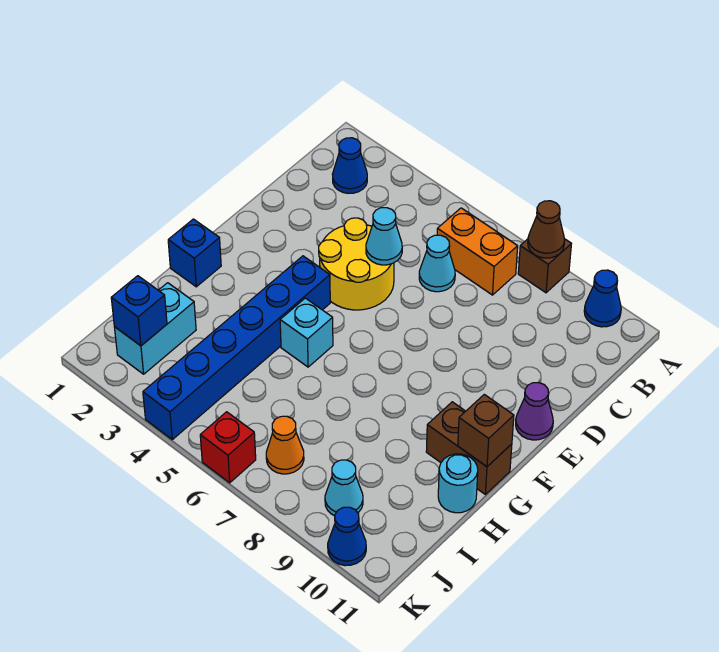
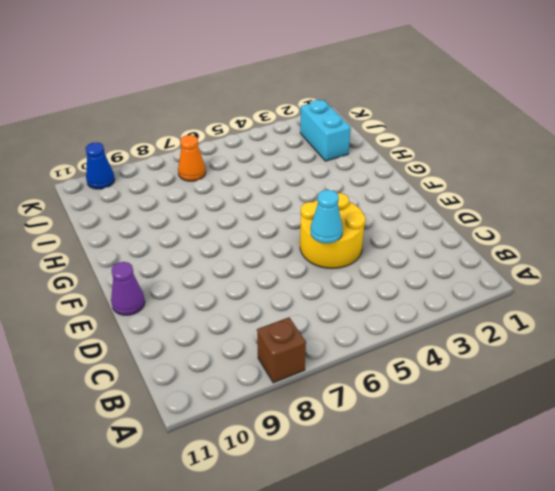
none -> blue cone A10 level 1
none -> blue cone B2 level 1
none -> orange brick B6:B7 level 1

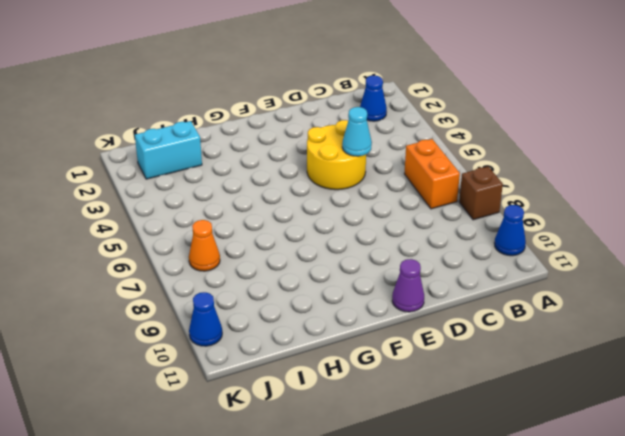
none -> cyan cone C6 level 1
none -> blue brick F4:K4 level 1
none -> blue brick G1 level 1

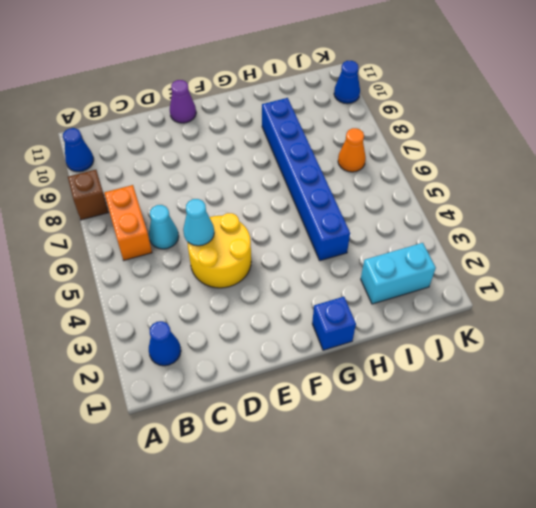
blue brick H4:H9 level 1 -> blue brick F4:K4 level 1
none -> cyan brick G5 level 1
none -> brown brick G10:G11 level 1
none -> cyan round brick H11 level 1

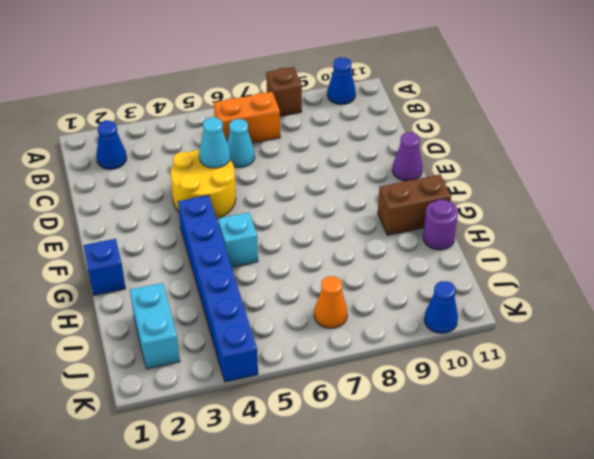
purple round brick H11 level 1 -> cyan round brick H11 level 1
none -> cyan cone J9 level 1
none -> red brick K6 level 1
none -> brown cone A8 level 2

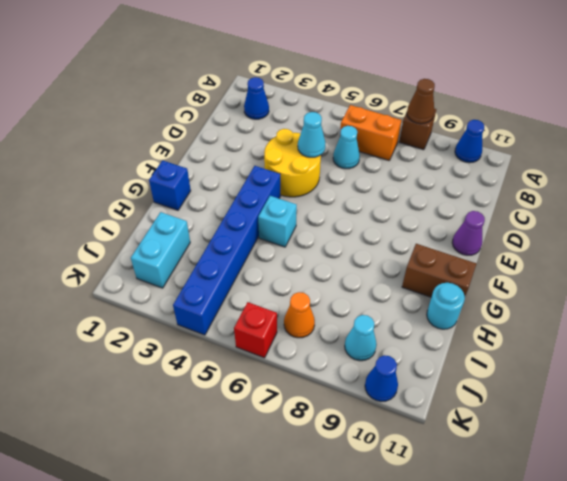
none -> brown brick G11 level 2
none -> blue brick J2 level 2

